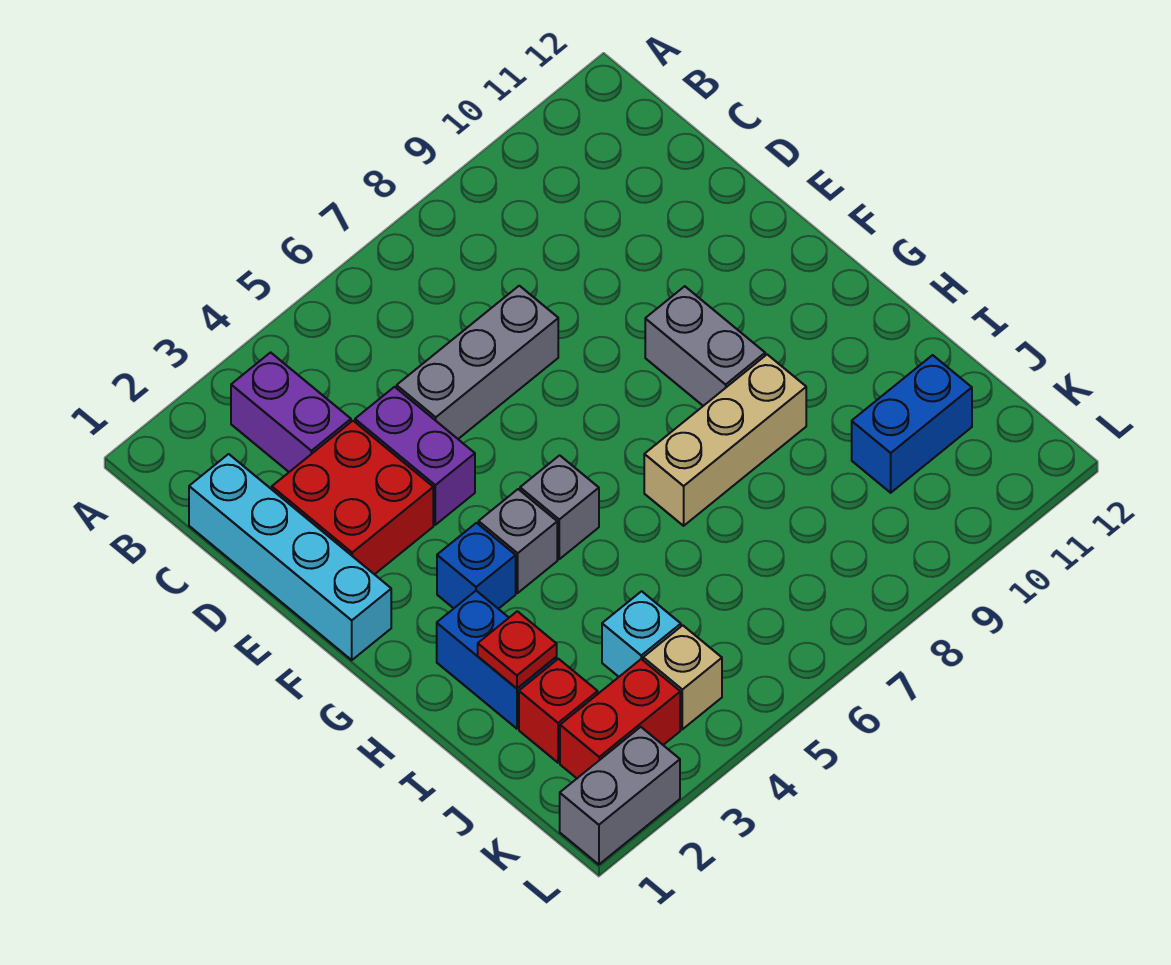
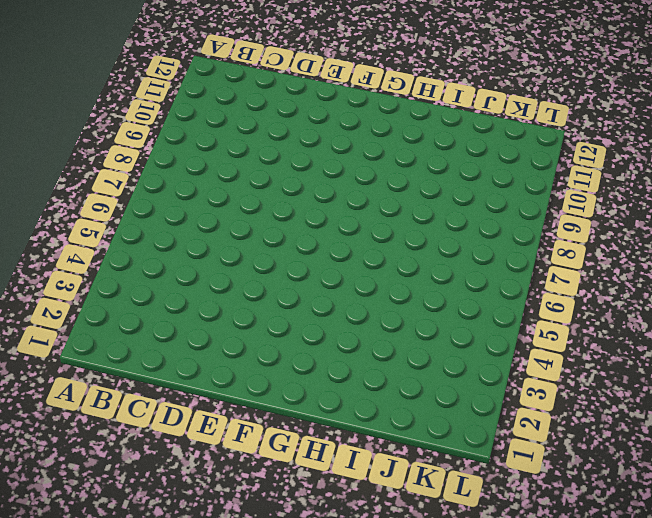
none -> purple brick B3:C3 level 1
none -> cyan brick C1:F1 level 1
none -> red brick D2:E3 level 1

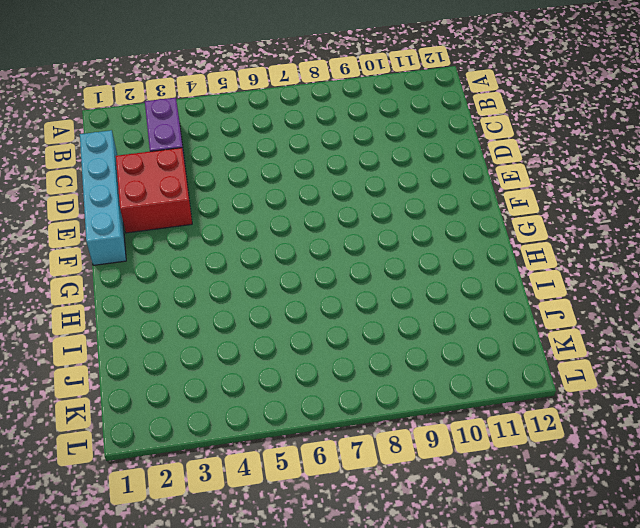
none -> purple brick D4:E4 level 1
none -> grey brick D5:D7 level 1
none -> grey brick F9:G9 level 1

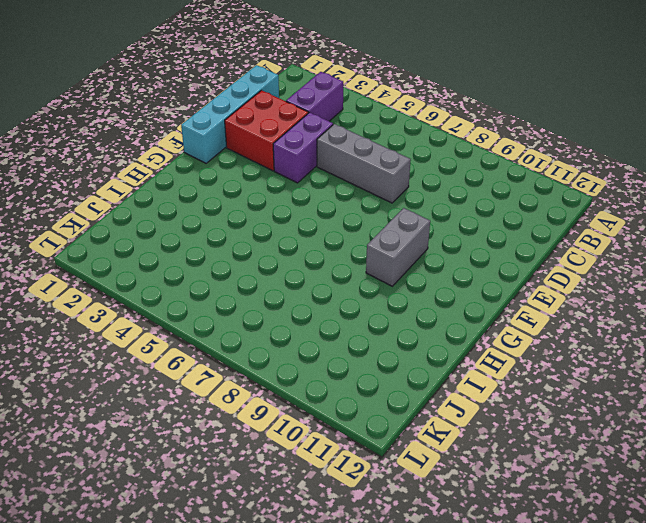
none -> blue brick G3 level 1
none -> grey brick G4 level 1
none -> grey brick G5 level 1

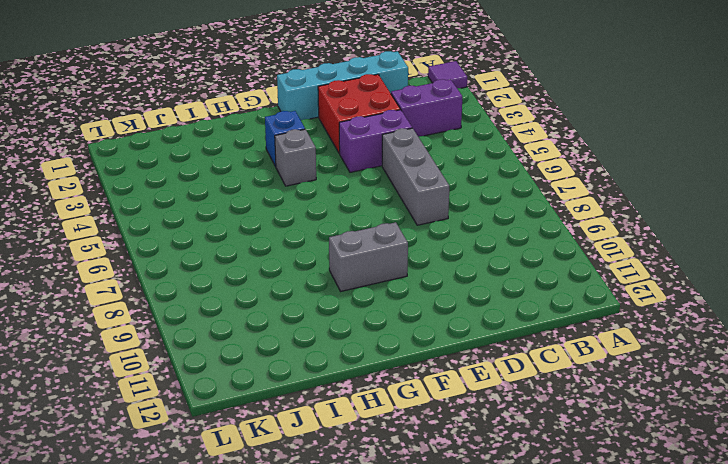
purple tile A1 level 1 -> none
none -> grey brick G5 level 1
none -> blue brick H2:I2 level 1
none -> tan brick H7:H9 level 1

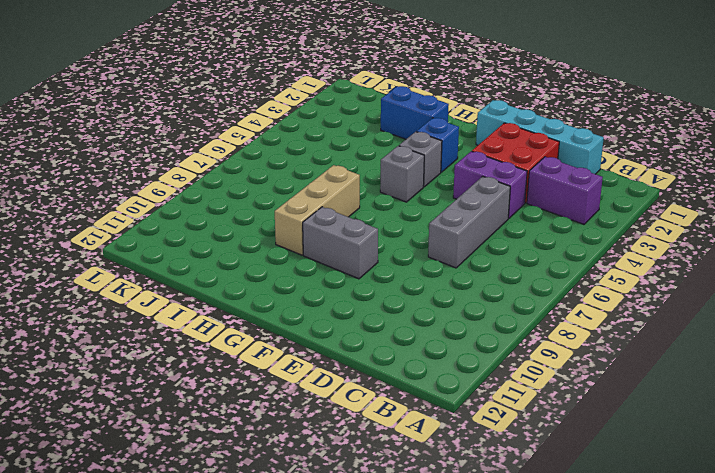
none -> red brick J2 level 1
none -> cyan brick J4 level 1
none -> blue brick J10:J11 level 1

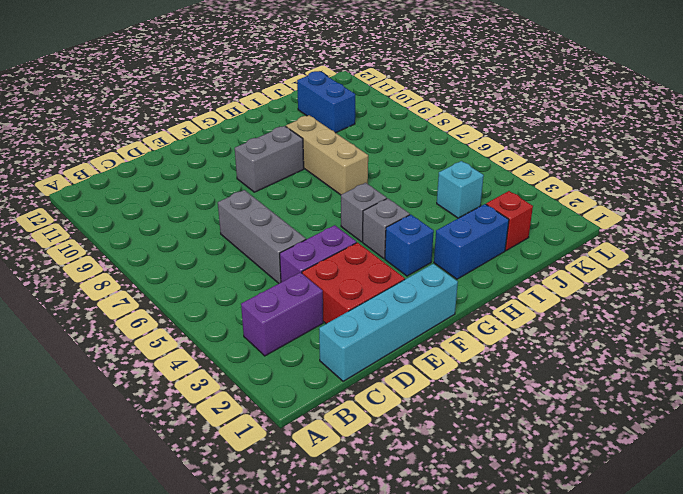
none -> red brick K2:K3 level 1
none -> tan brick K4 level 1
none -> grey brick L1:L2 level 1

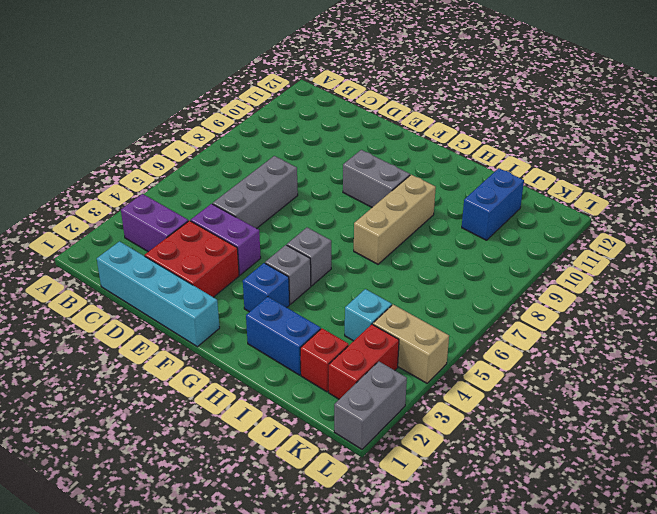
tan brick K4:L4 level 1 -> tan brick K4 level 1
none -> red plate I2 level 2

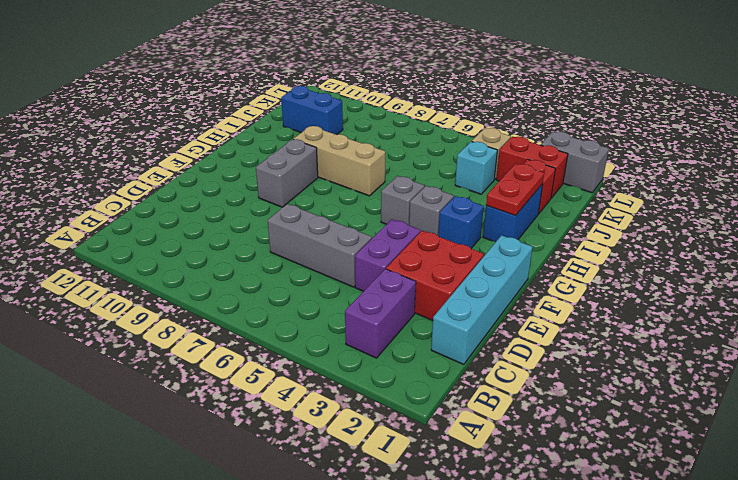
red plate H2:I2 level 2 -> red plate I2 level 2

